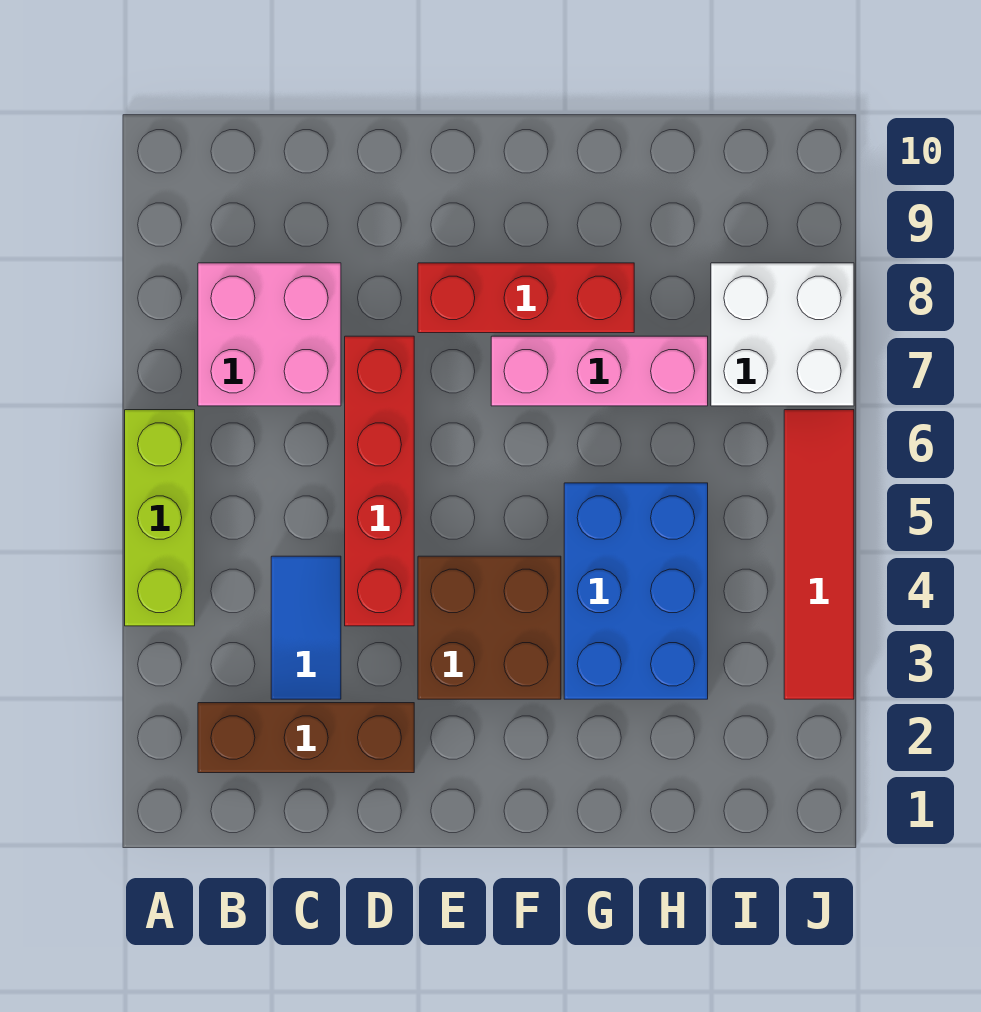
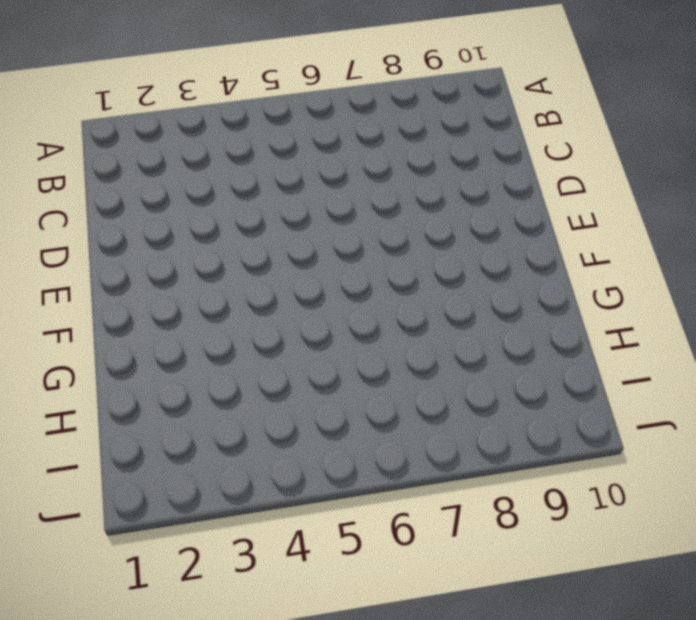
none -> lime brick A4:A6 level 1
none -> brown brick B2:D2 level 1

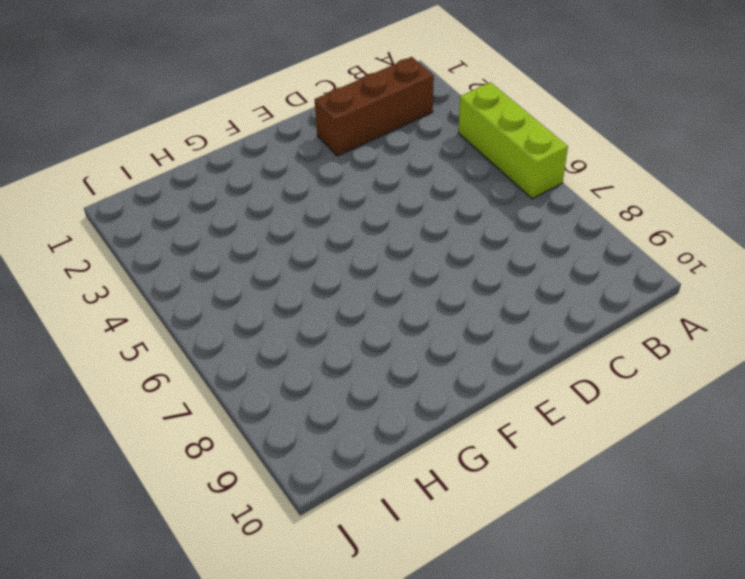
none -> pink brick B7:C8 level 1
none -> blue tile C3:C4 level 1

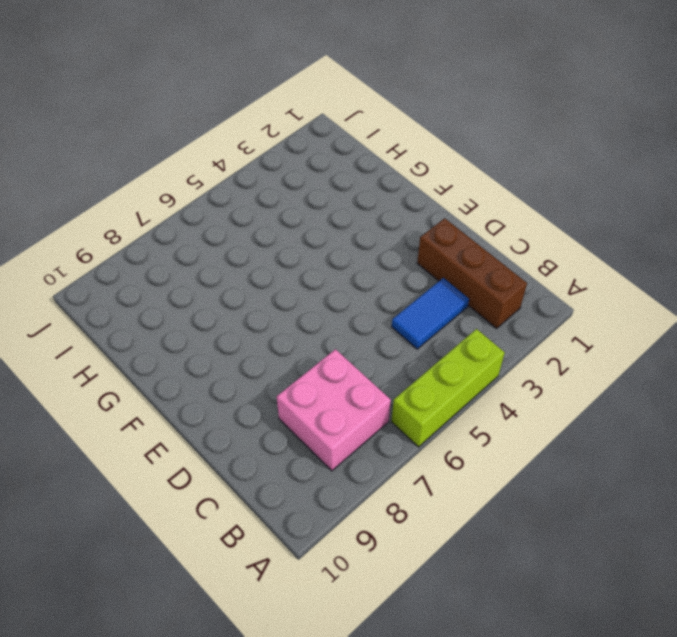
none -> red brick D4:D7 level 1
none -> brown brick E3:F4 level 1

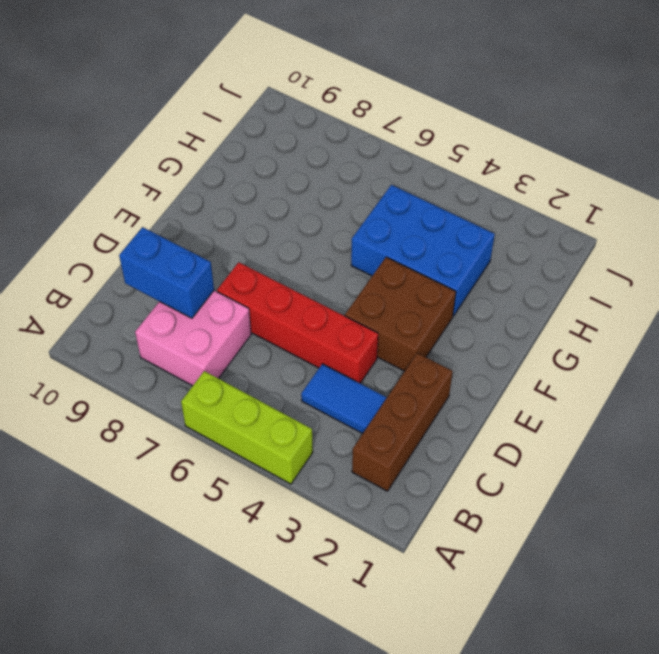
blue brick C8:C9 level 2 -> none
none -> red brick E8:G8 level 1
none -> pink brick F7:H7 level 1

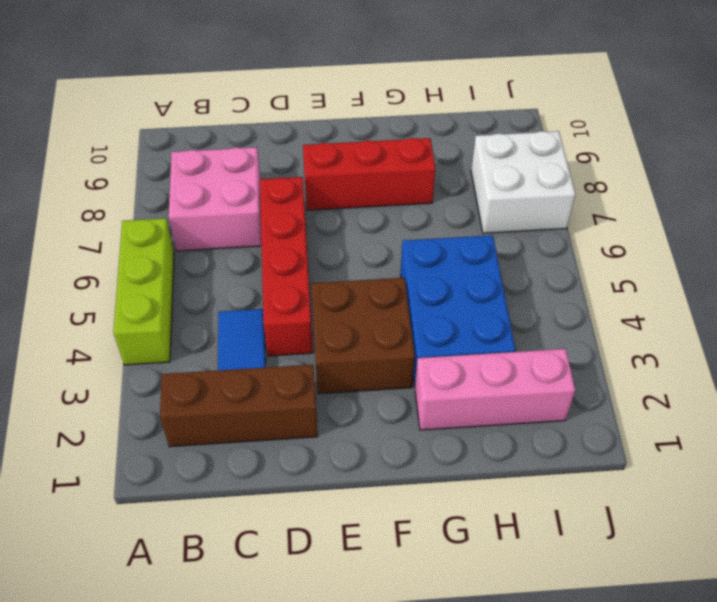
pink brick G2:I2 level 1 -> pink brick F7:H7 level 1
none -> red tile J3:J6 level 1

